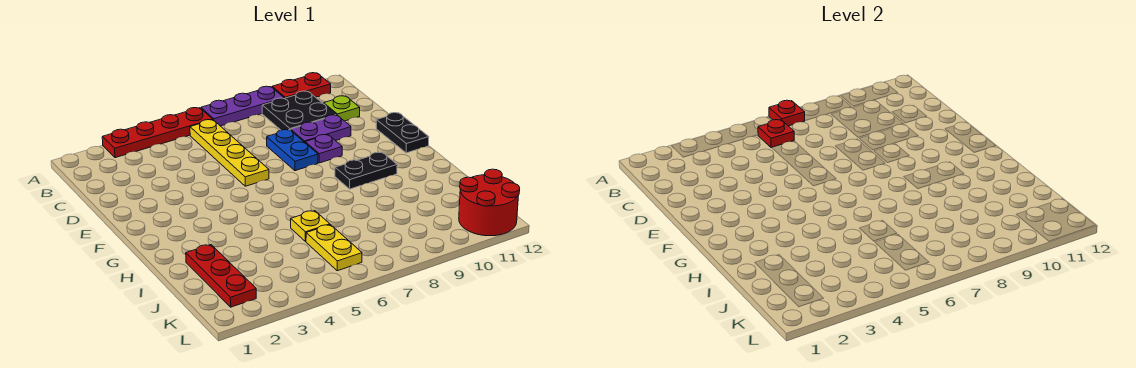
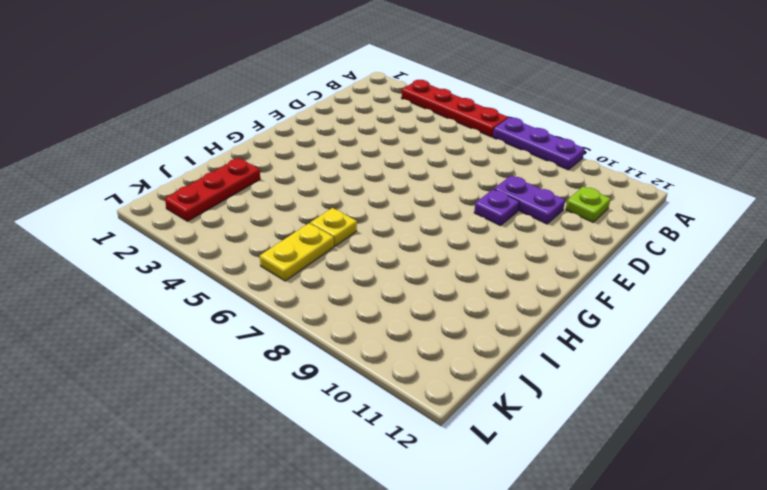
none -> red plate A10:A11 level 1
none -> yellow plate B6:E6 level 1
none -> black plate B9:C10 level 1

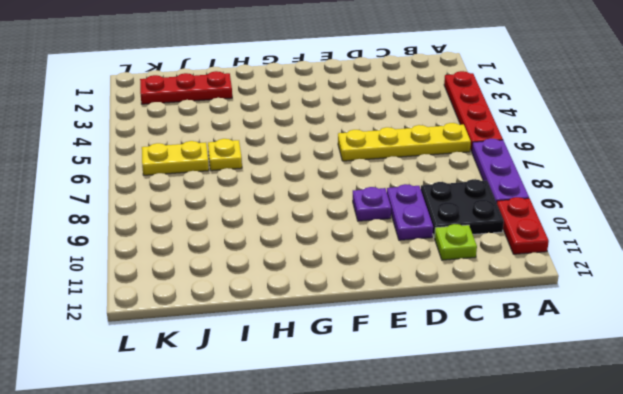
none -> blue plate D8:E8 level 1
none -> black plate E12:F12 level 1
none -> black plate G9:G10 level 1

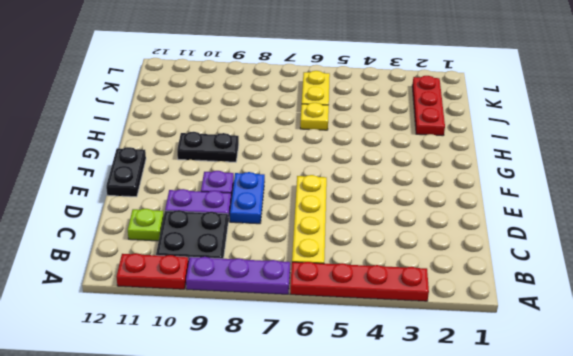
none -> red round brick K11:L12 level 1
none -> red plate A7 level 2
none -> red plate B6 level 2

